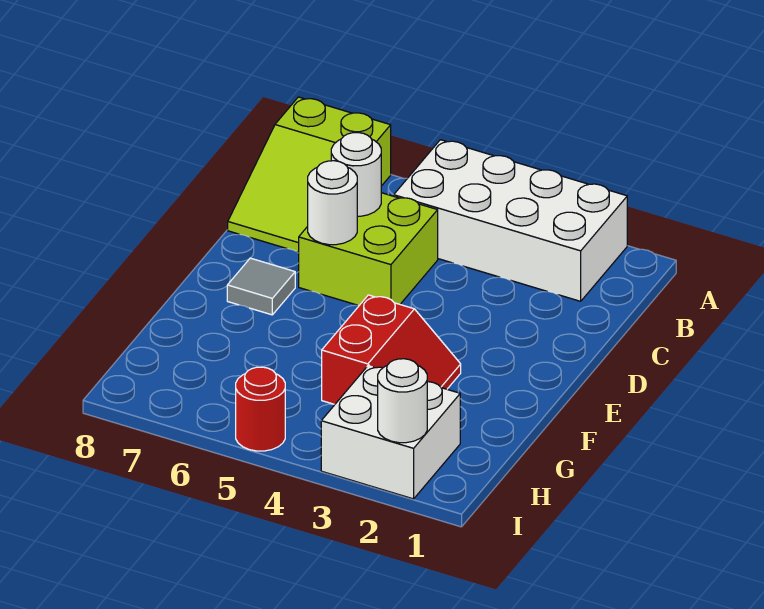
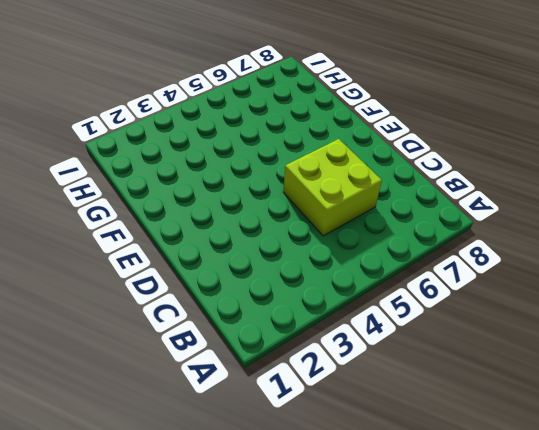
none -> white brick A2:B5 level 1
none -> lime slope A7:C8 level 1 top A

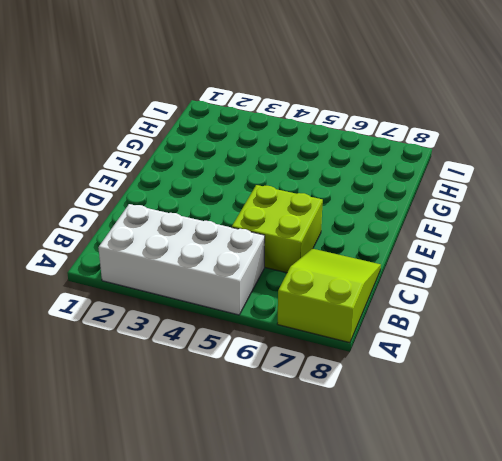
none -> grey tile E7 level 1
none -> red slope F3:G4 level 1 top 4

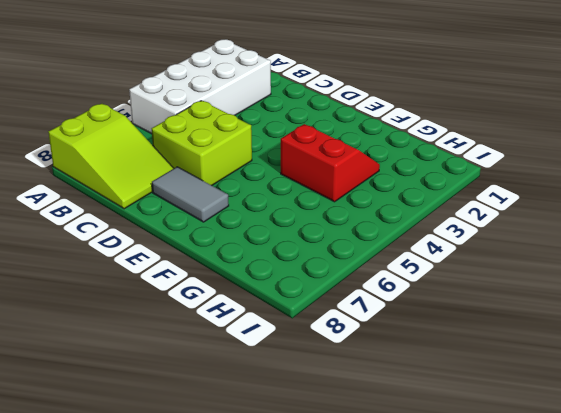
grey tile D7:E7 level 1 -> grey tile E7 level 1
none -> white brick H2:I3 level 1
none -> red round brick I5 level 1

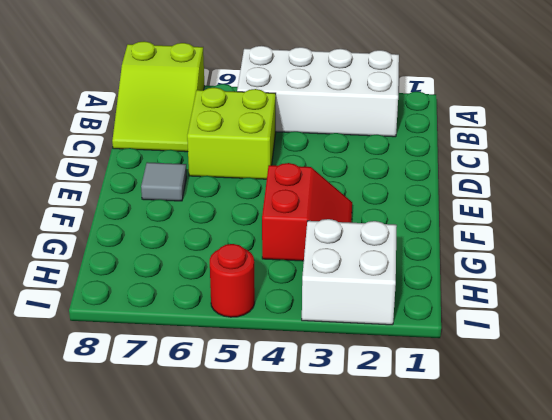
none -> white round brick C6 level 2
none -> white round brick D6 level 2

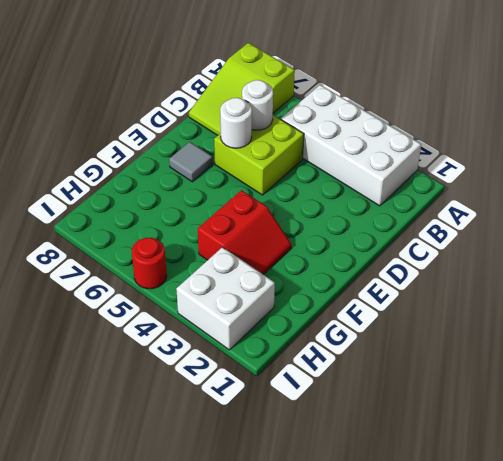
none -> white round brick I2 level 2

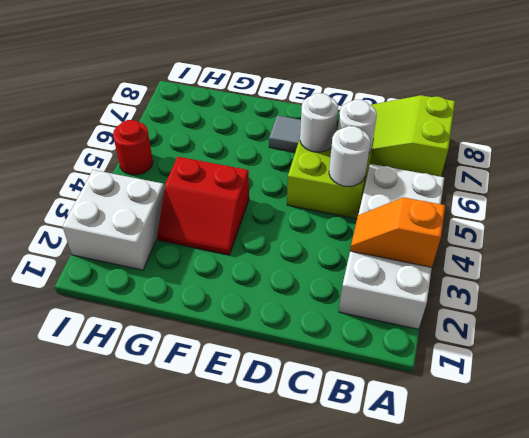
orange slope A3:B3 level 2 top A -> none
white round brick C5 level 2 -> white round brick I2 level 2

